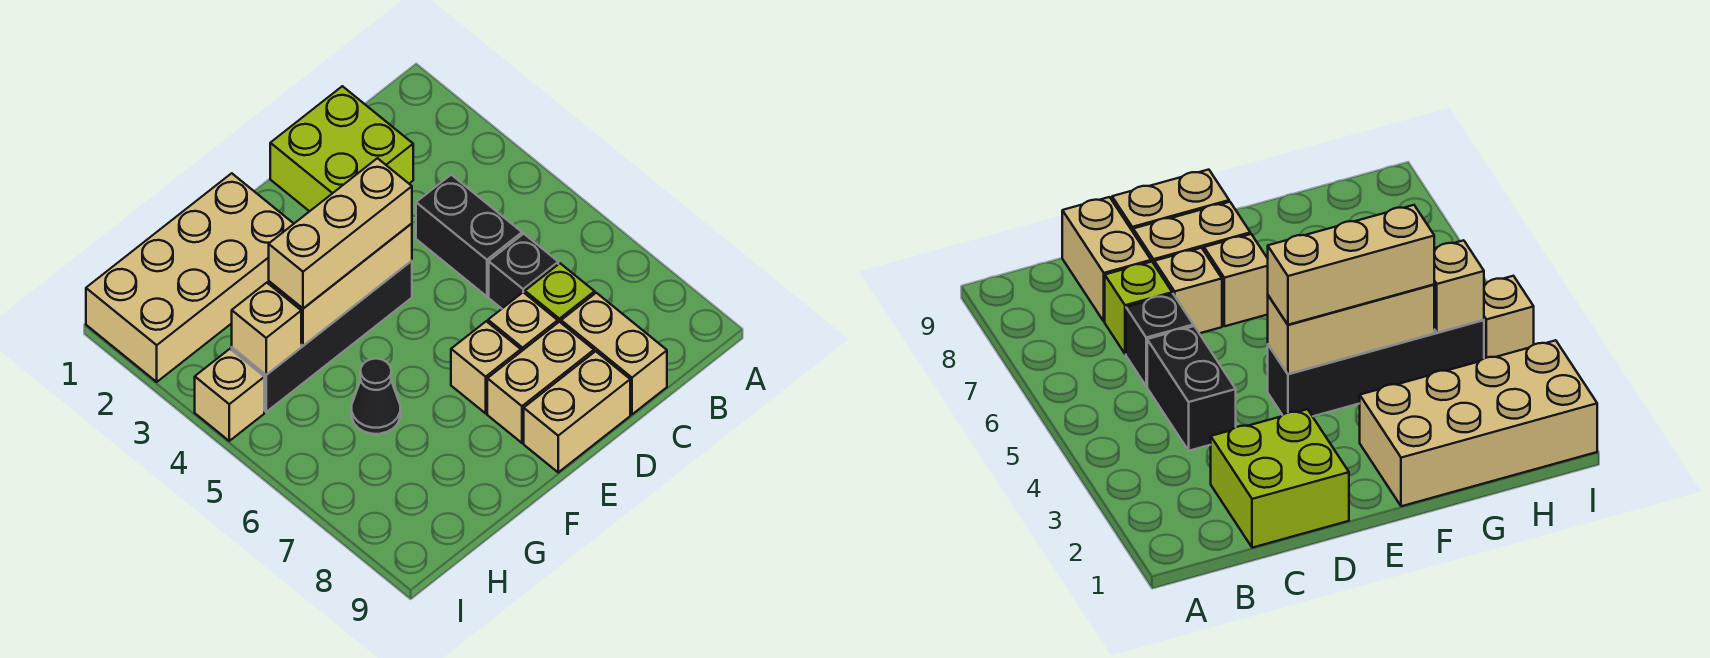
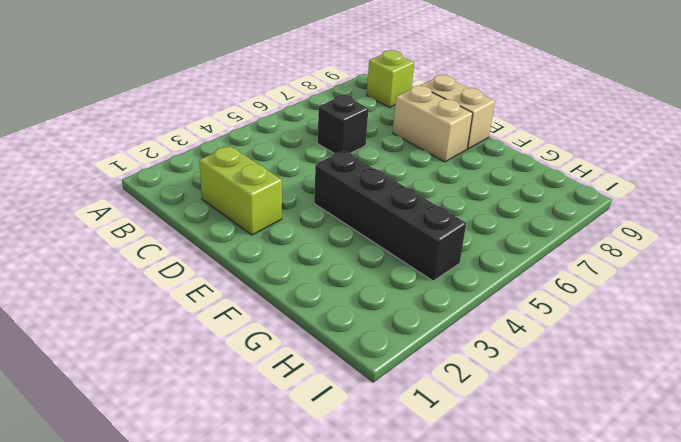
lime brick B9 level 1 -> lime brick C7 level 1
lime brick C2:D2 level 1 -> lime brick C1:D2 level 1
none -> black brick C4:C5 level 1
none -> tan brick C8:C9 level 1
none -> tan brick D7 level 1

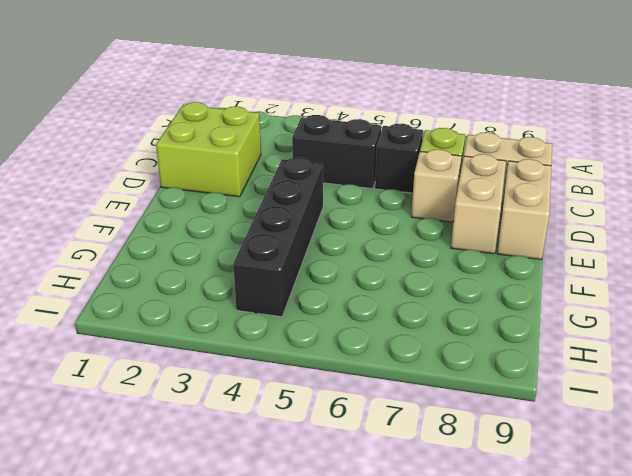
none -> tan brick E7 level 1
none -> tan brick F1:I2 level 1
none -> black cone G6 level 1

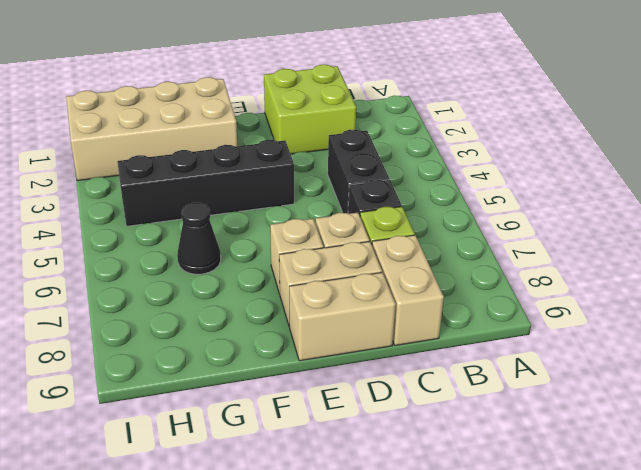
none -> tan brick I4 level 1
none -> tan brick E4:G4 level 2
none -> tan brick H4 level 2

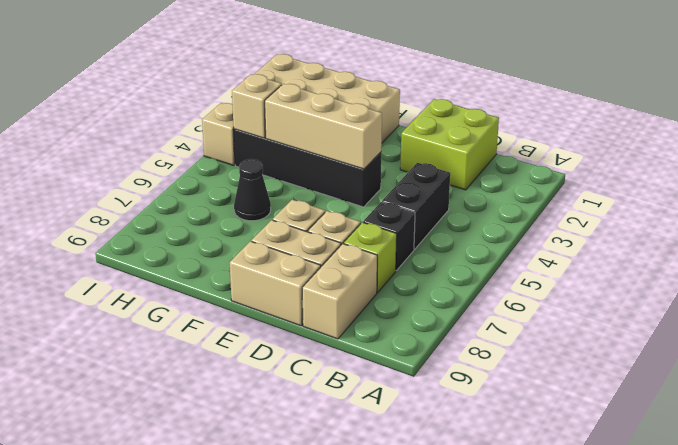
none -> tan brick E4:G4 level 3

